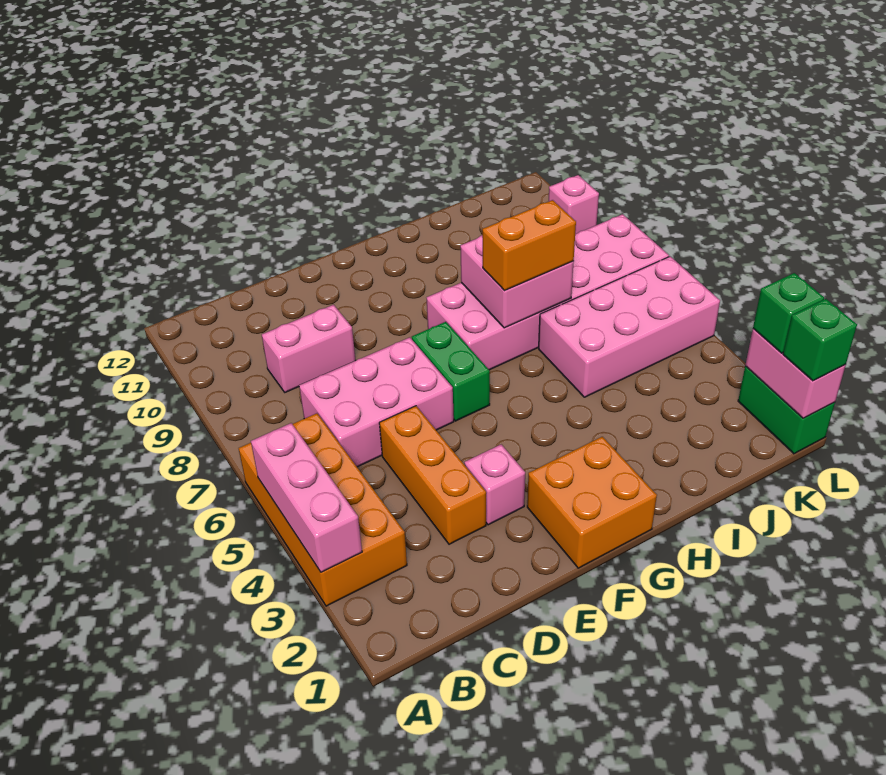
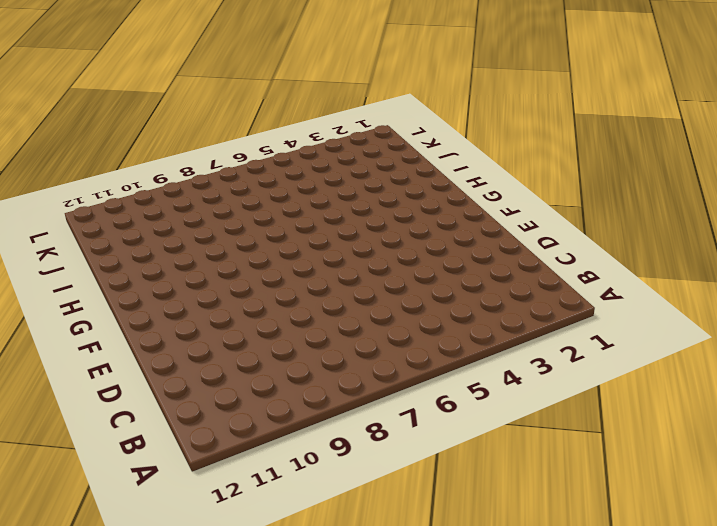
none -> orange brick A3:B6 level 1
none -> pink brick C6:E7 level 1
none -> pink brick C9:D9 level 1

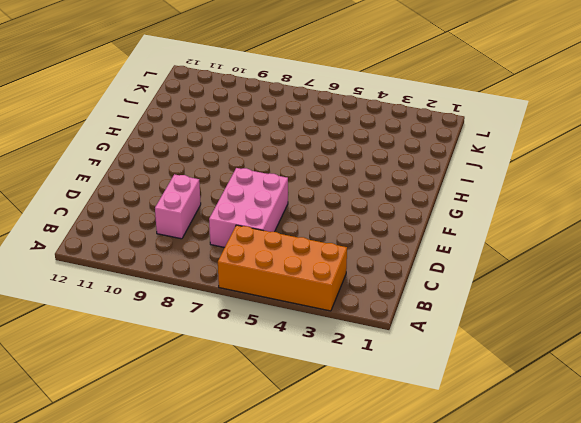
none -> orange brick D3:D5 level 1
none -> pink brick E3 level 1
none -> orange brick F1:G2 level 1

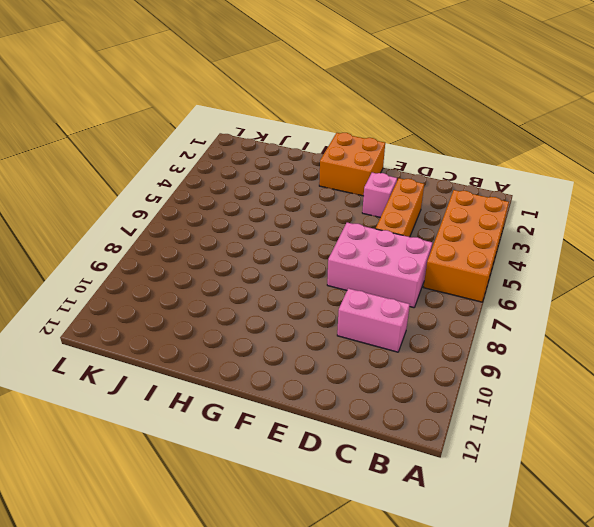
none -> green brick F6:F7 level 1
none -> pink brick G7:L8 level 1
none -> pink brick I5:L6 level 1

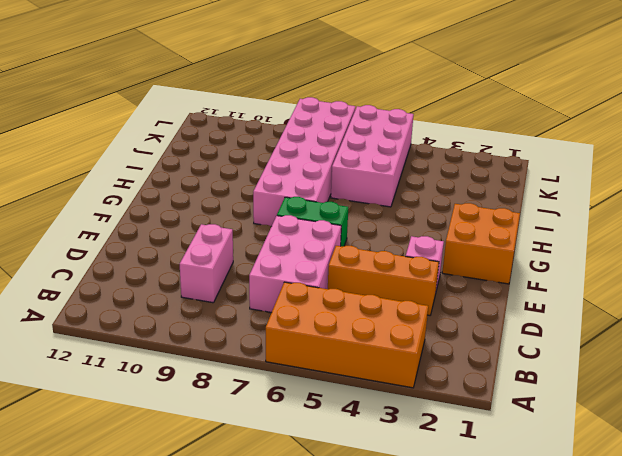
none -> green brick L1:L2 level 1
none -> pink brick L10 level 1
none -> pink brick A3:A5 level 2

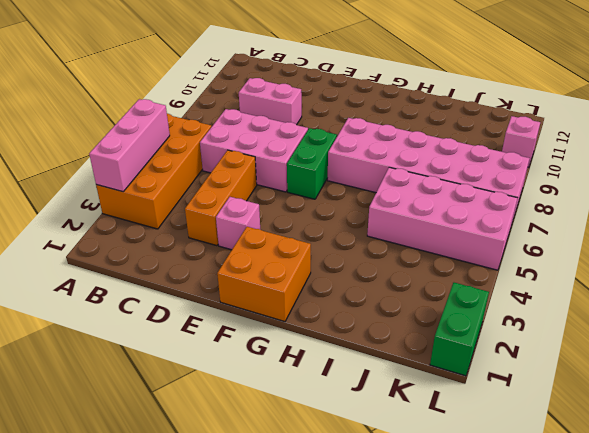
none -> pink brick H7:I8 level 2
none -> pink brick L1:L2 level 2
none -> orange brick H7:I7 level 3

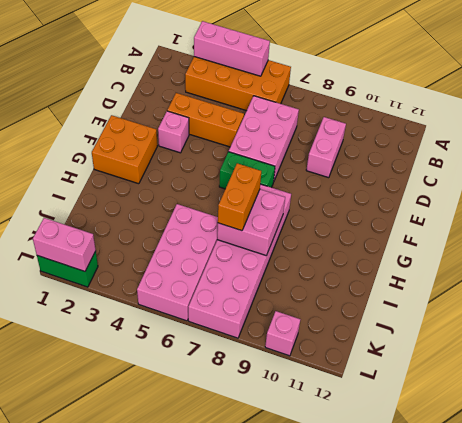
none -> green brick L1 level 3
none -> green brick L2 level 3

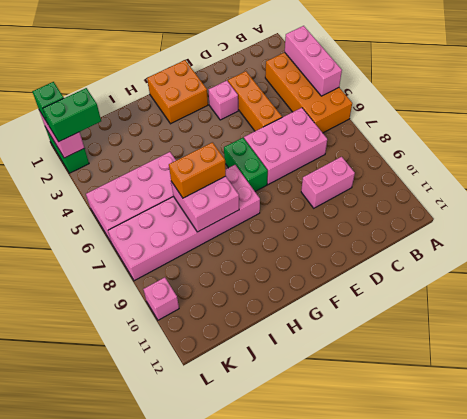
green brick K2:L2 level 3 -> green brick L2 level 3

